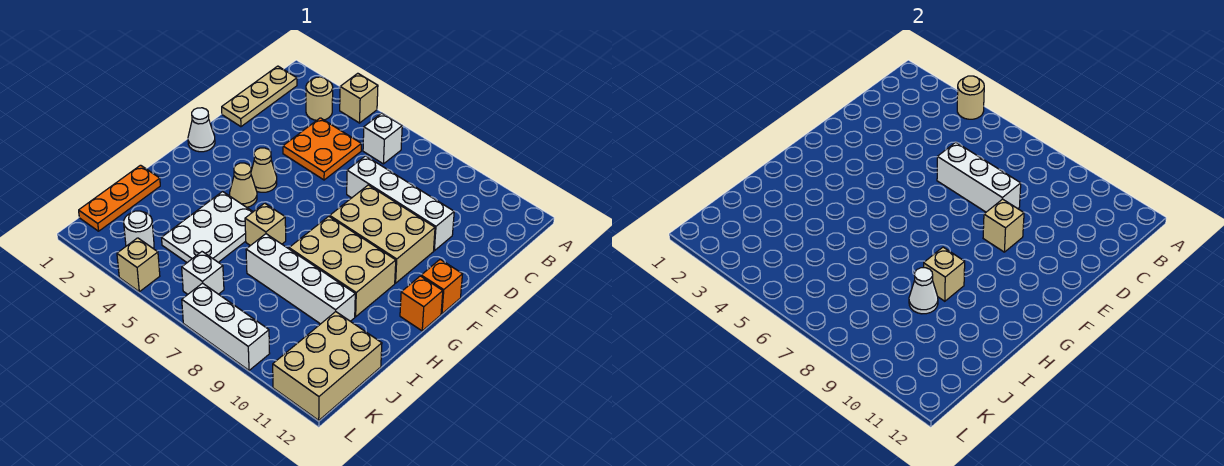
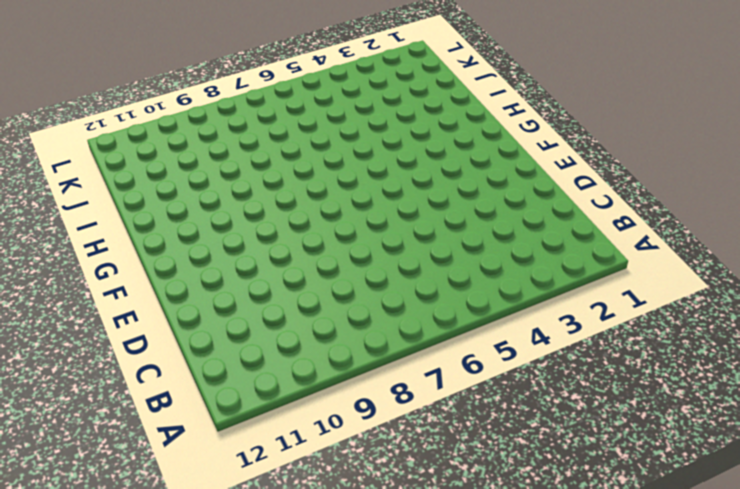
none -> tan brick A4 level 1
none -> tan plate B1:D1 level 1
none -> tan round brick B3 level 1

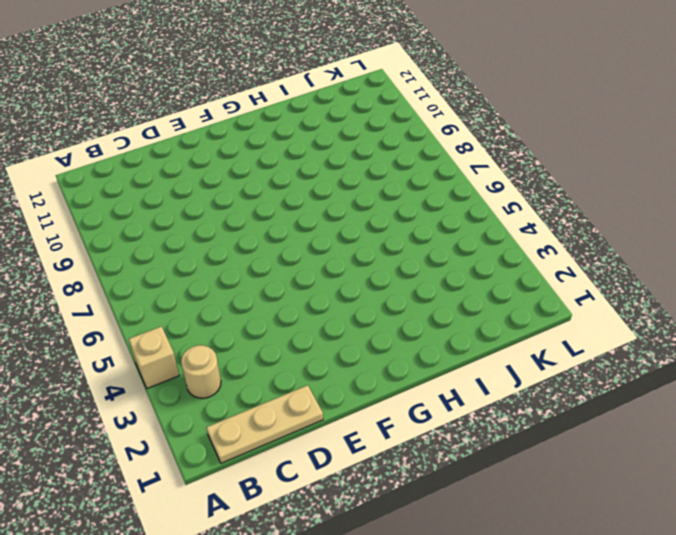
none -> white brick B6 level 1
none -> orange plate C4:D5 level 1
none -> white brick D7:D10 level 1

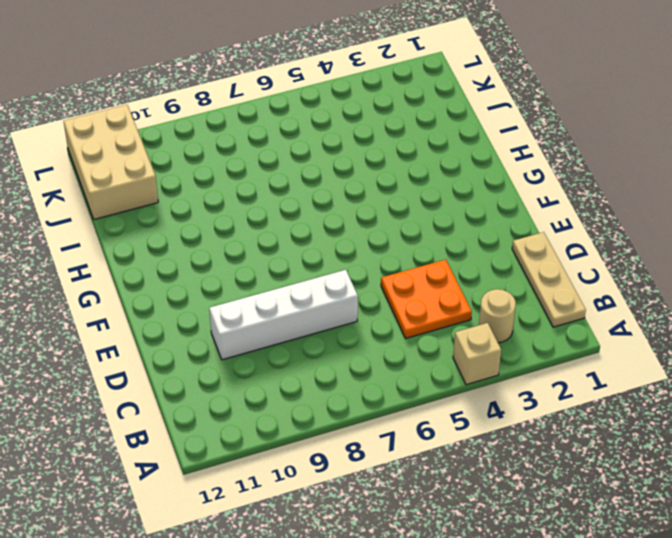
none -> white brick B6 level 1
none -> tan brick E8:F10 level 1
none -> white cone F1 level 1

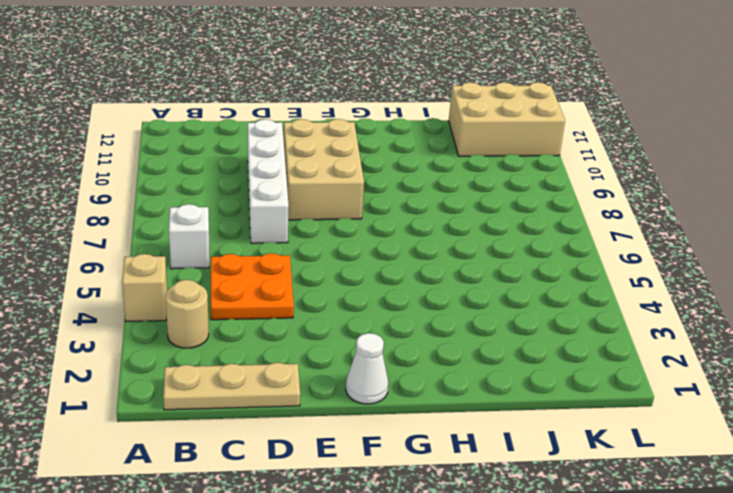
none -> tan cone F4 level 1
none -> orange brick F12 level 1
none -> tan cone G4 level 1

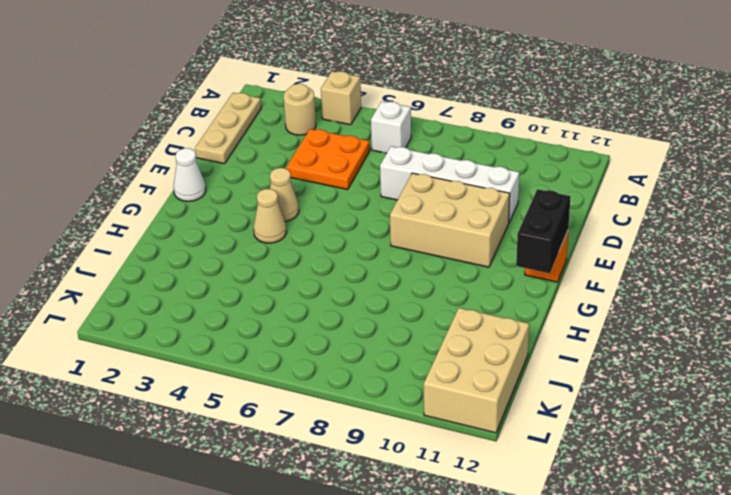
black brick F12:G12 level 2 -> none
none -> tan brick G8:H10 level 1
none -> orange brick G12 level 1
none -> white plate H4:J5 level 1

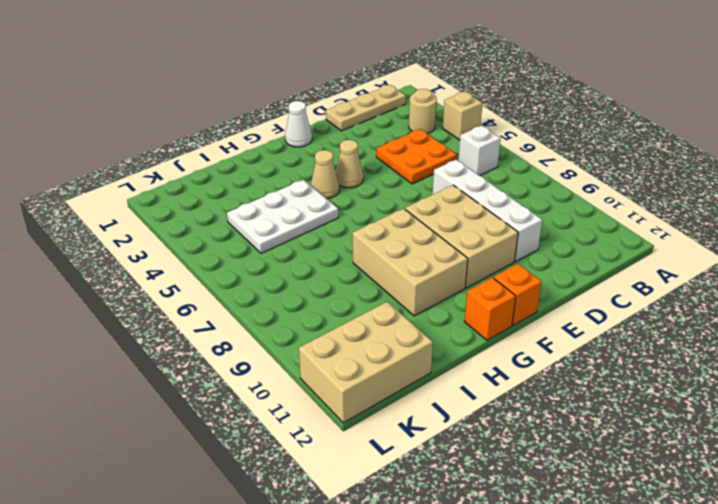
none -> tan brick H6 level 1
none -> orange plate I1:K1 level 1
none -> white brick I7:I10 level 1

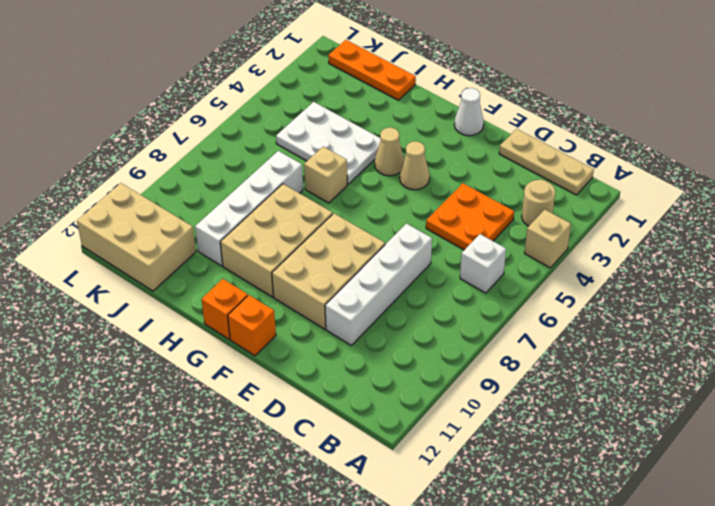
none -> white round brick K3 level 1
none -> white brick K6 level 1
none -> tan brick L4 level 1

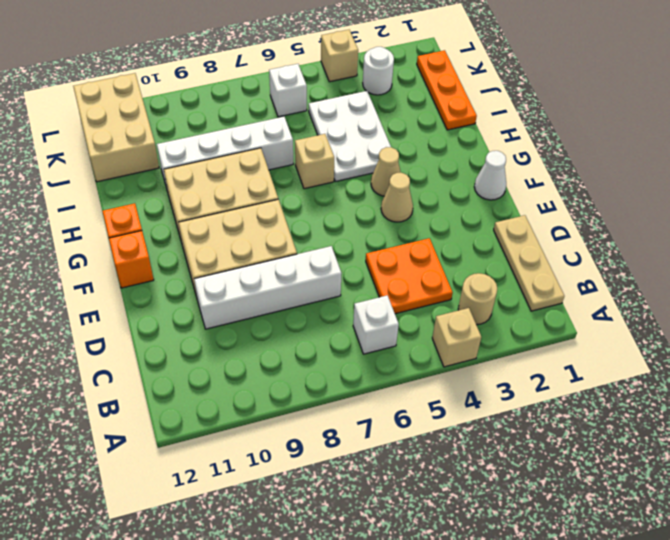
none -> white brick L7:L9 level 1
none -> tan round brick A4 level 2
none -> white brick D6:D8 level 2

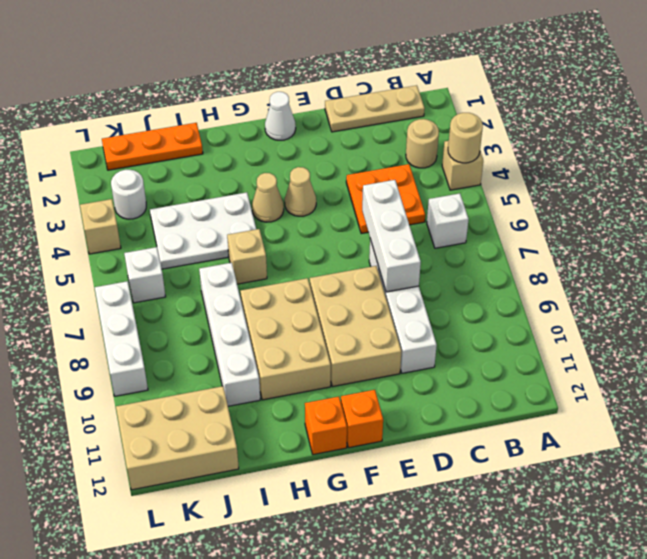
none -> tan brick E9 level 2
none -> tan brick H9 level 2
none -> white cone I9 level 2

